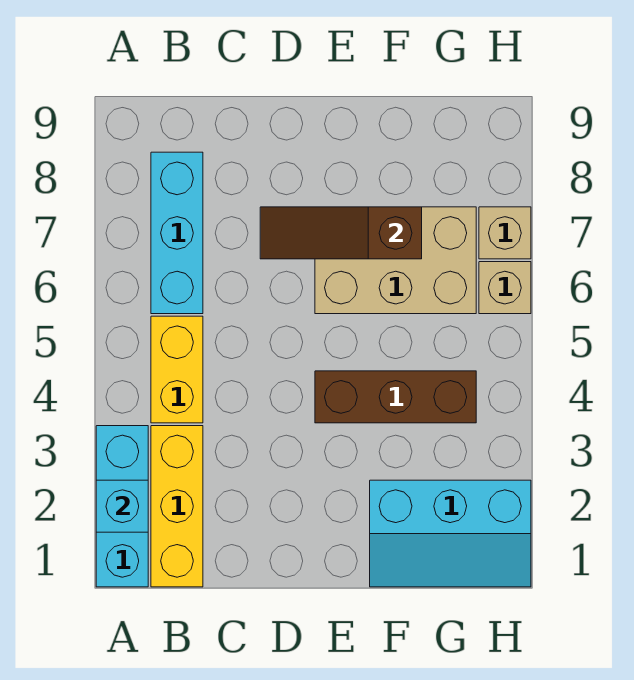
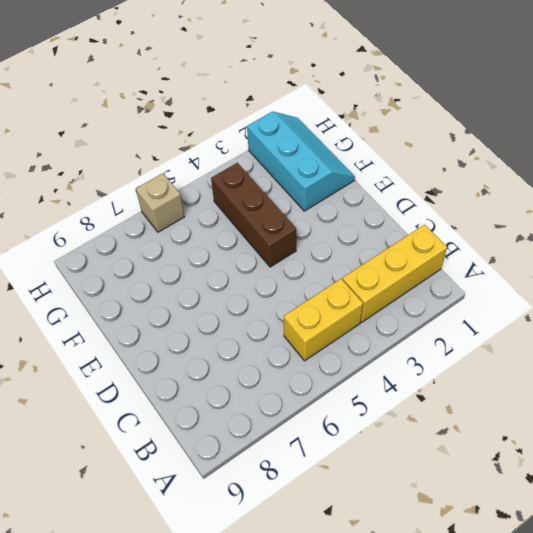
none -> cyan brick A1:A3 level 1
none -> cyan brick B6:B8 level 1

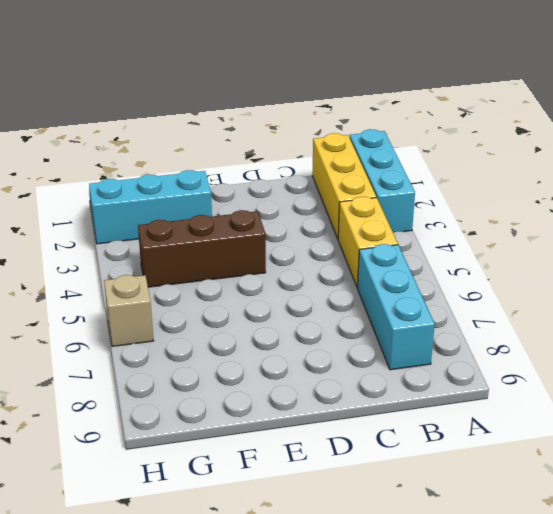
none -> tan brick E6:G7 level 1
none -> tan brick H7 level 1

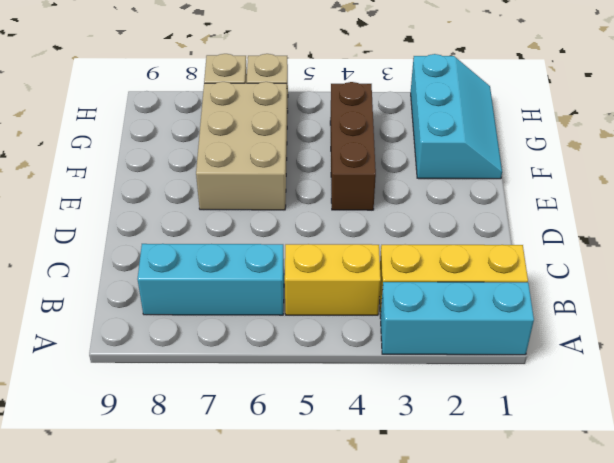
none -> cyan brick A2 level 2
none -> brown slope D7:F7 level 2 top F

